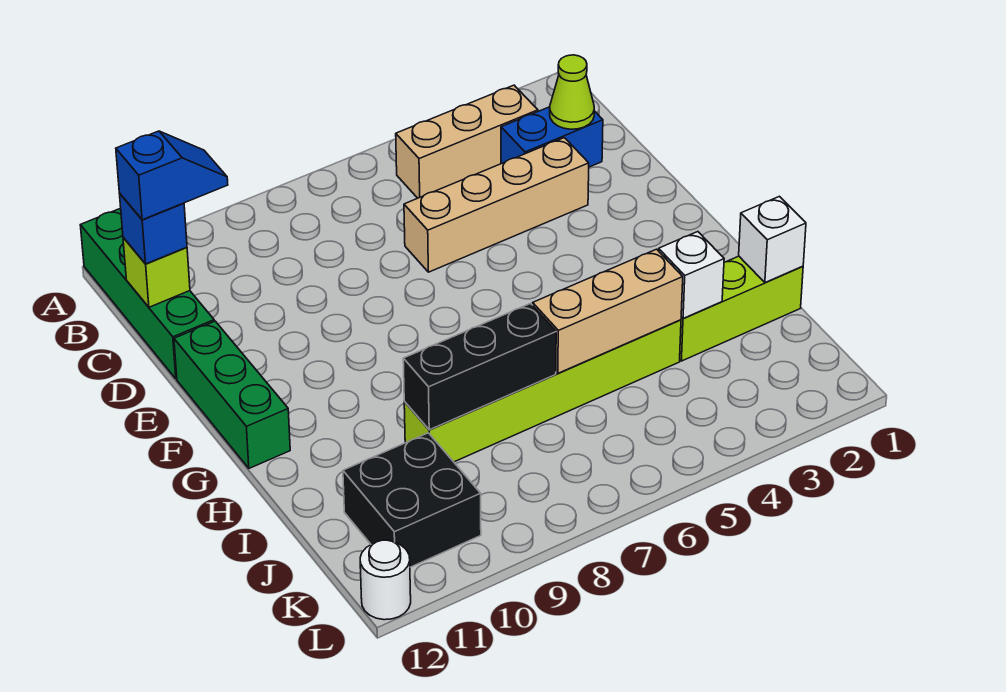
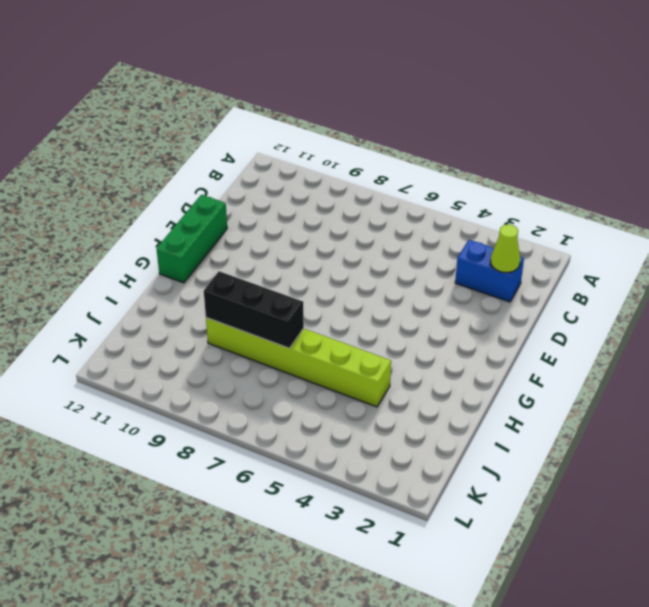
none -> green brick A12:D12 level 1
none -> tan brick B3:B5 level 1
none -> tan brick D3:D6 level 1

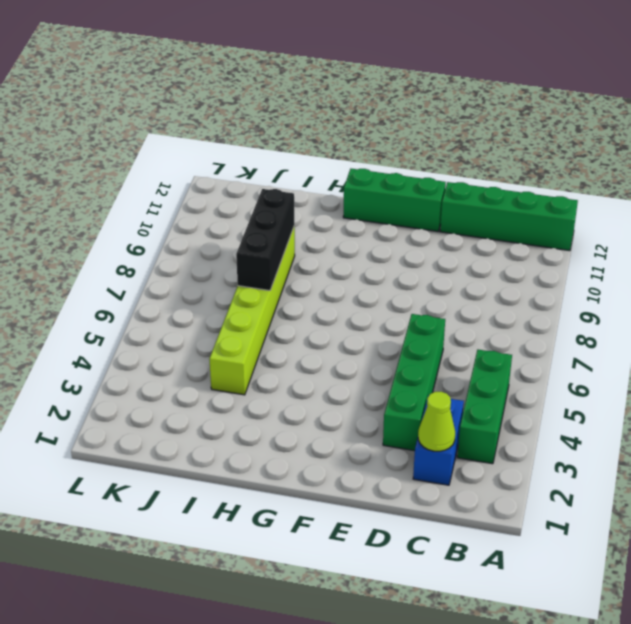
green brick B3:B5 level 1 -> tan brick B3:B5 level 1
green brick D3:D6 level 1 -> tan brick D3:D6 level 1
none -> lime brick I1:I3 level 1
none -> black brick J10:K11 level 1
none -> white round brick L12 level 1

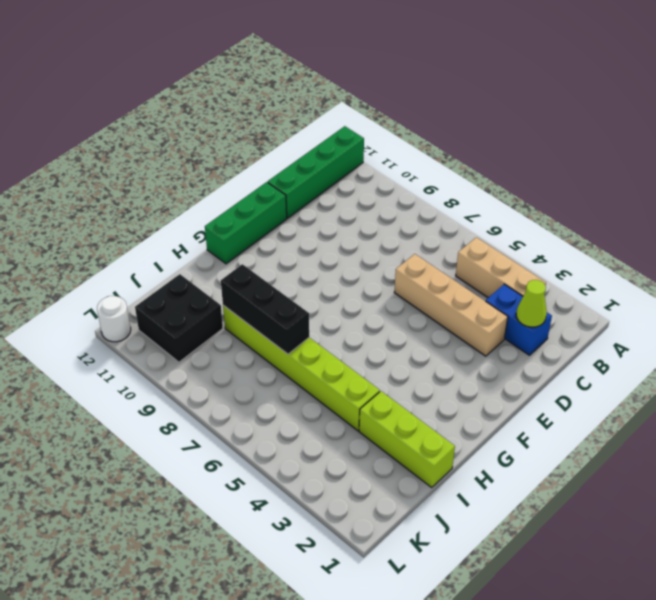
none -> lime brick C12 level 2
none -> white brick I1 level 2
none -> white brick I3 level 2

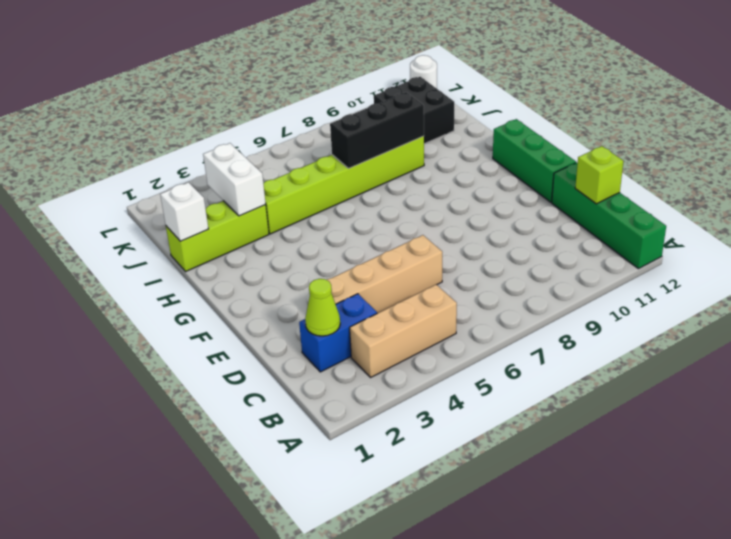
white brick I3:J3 level 2 -> white brick I3 level 2
none -> tan brick I4:I6 level 2
none -> blue brick C12 level 3
none -> blue slope C11:C12 level 4 top 12

